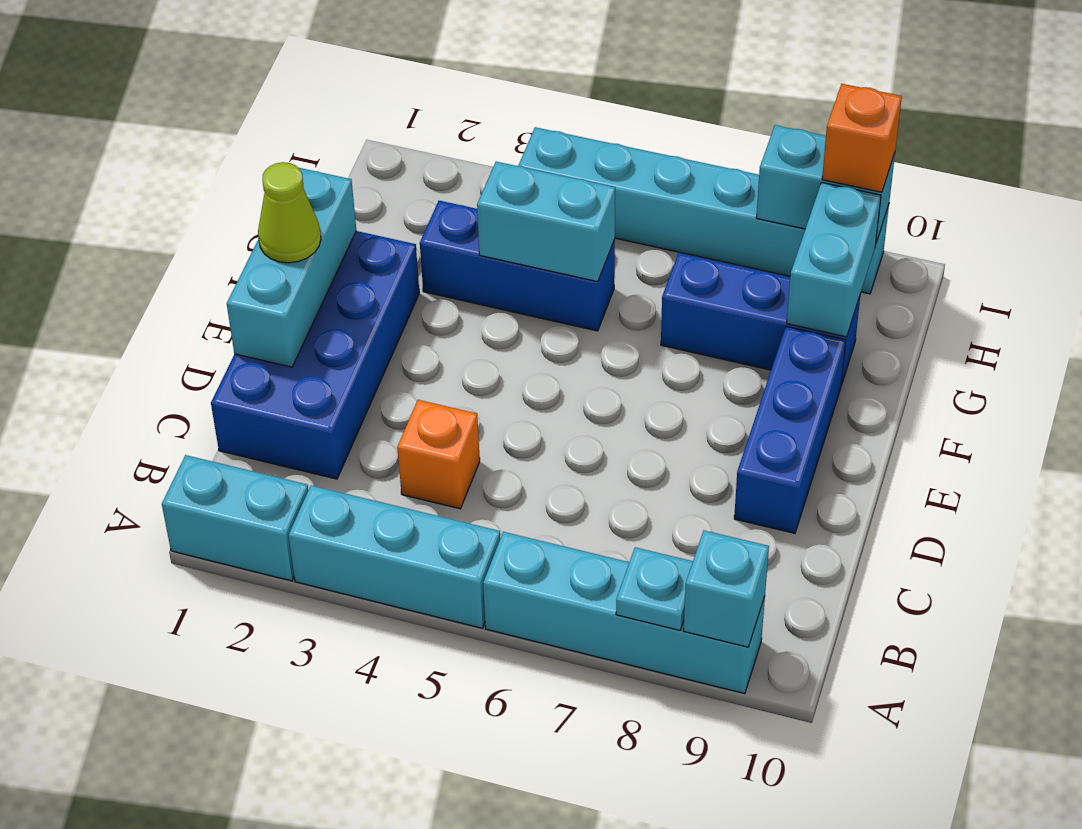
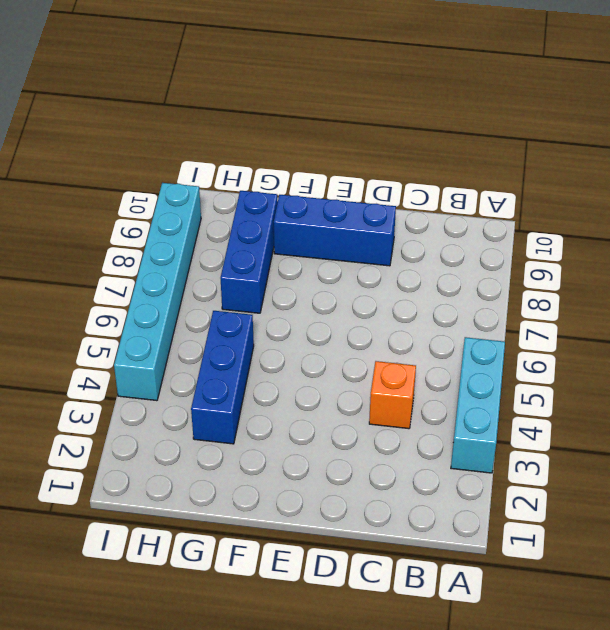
none -> cyan brick A1:A2 level 1
none -> cyan brick A6:A9 level 1
none -> blue brick C1:F2 level 1

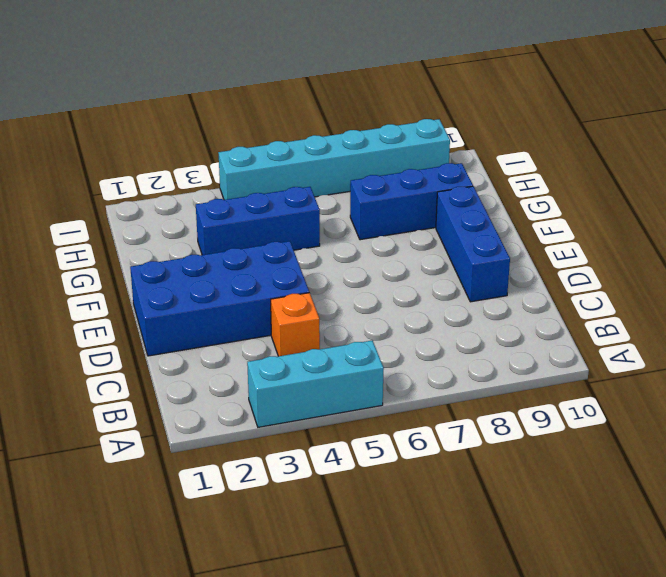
blue brick D1:E4 level 1 -> blue brick C1:F2 level 1
none -> cyan brick A1:A2 level 1
none -> cyan brick A6:A9 level 1
none -> cyan plate A8 level 2

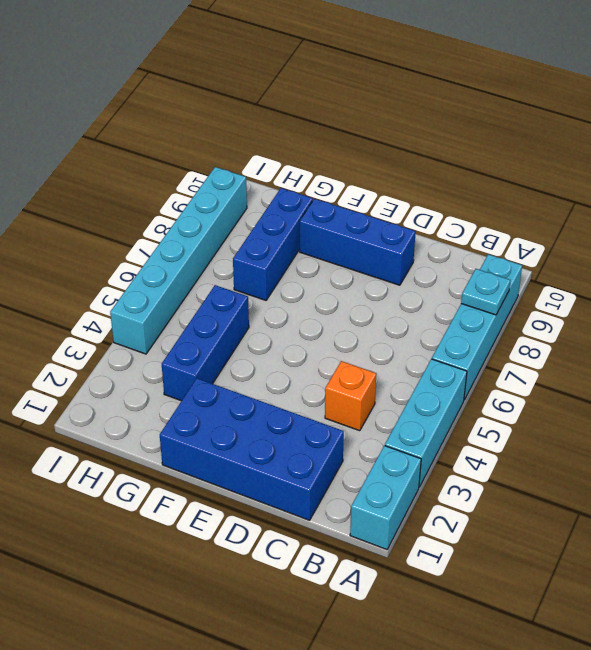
none -> cyan brick A9 level 2
none -> cyan brick D1:F1 level 2
none -> cyan brick G4:G5 level 2

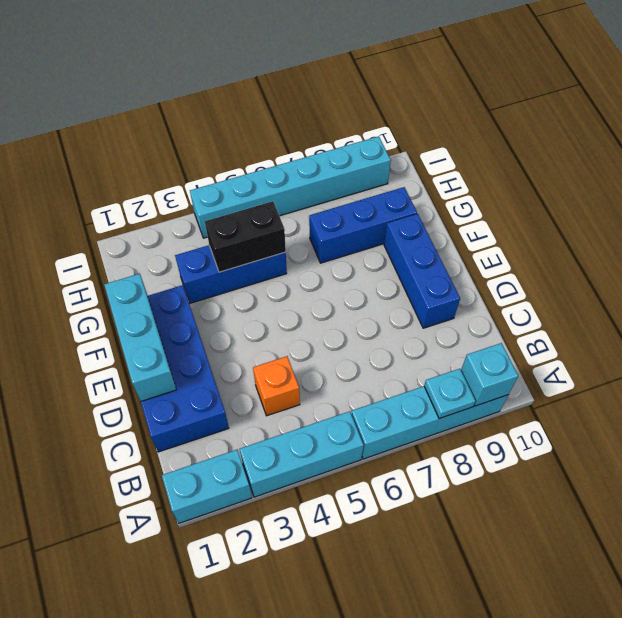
black brick G4:G5 level 2 -> cyan brick G4:G5 level 2
none -> cyan brick G9:H9 level 2
none -> cyan brick I8:I9 level 2
none -> lime cone E1 level 3

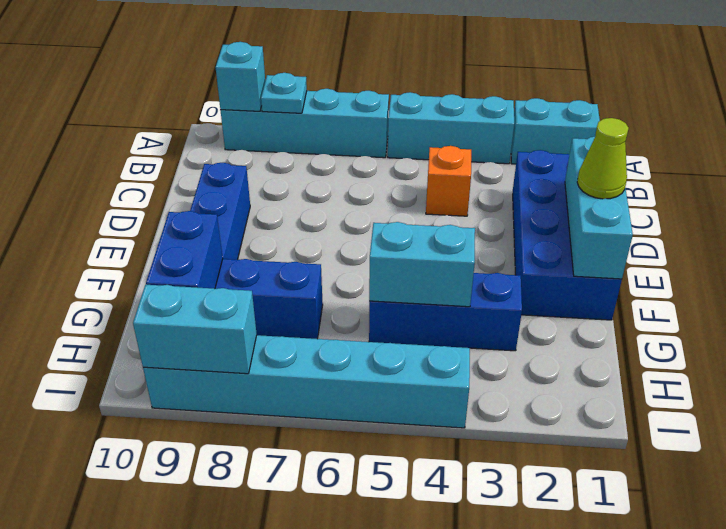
blue brick G9:H9 level 2 -> cyan brick G9:H9 level 2
none -> orange brick I9 level 3

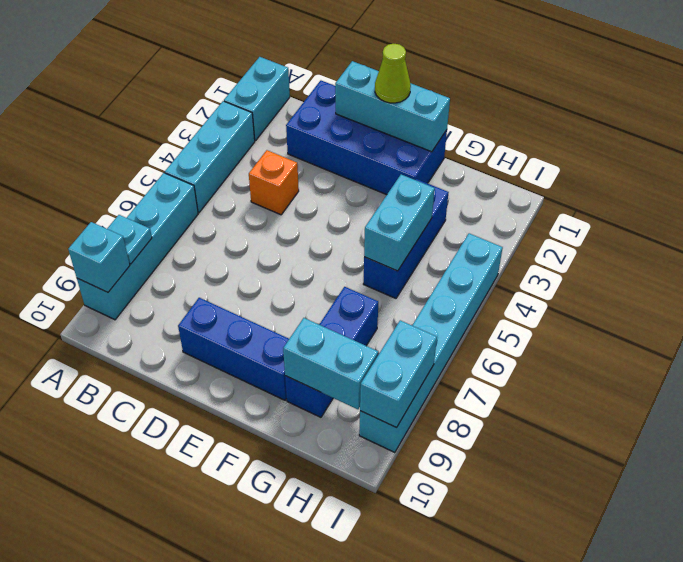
none -> orange brick I9 level 3

